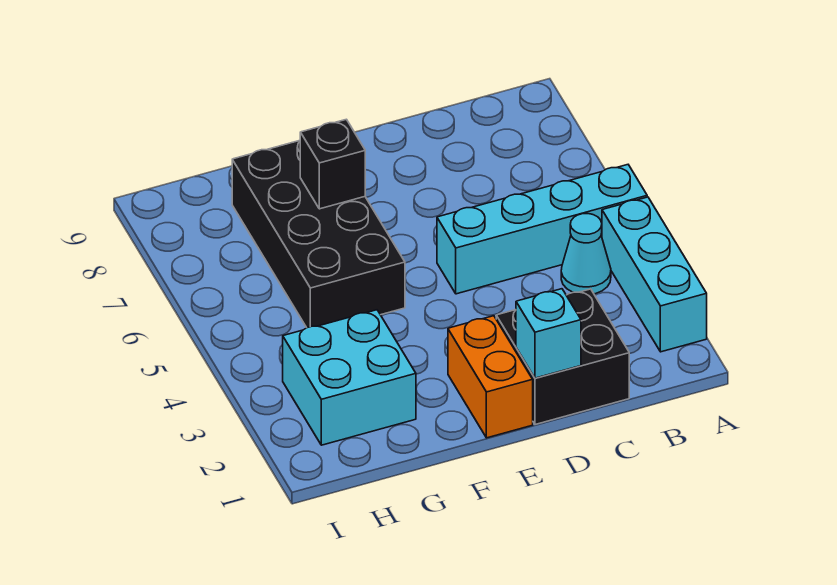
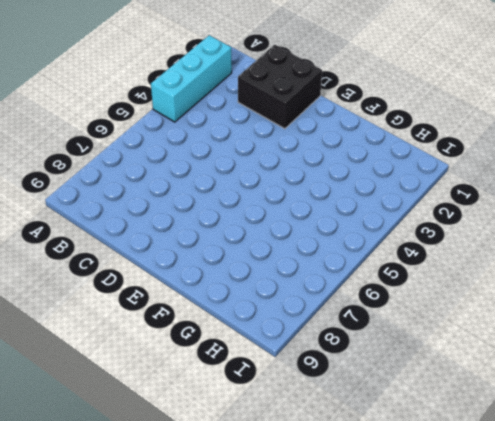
none -> cyan brick A5:D5 level 1
none -> cyan cone B4 level 1

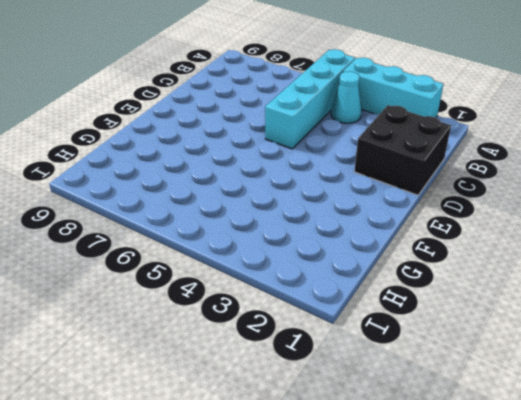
none -> orange brick E1:E2 level 1
none -> black brick F5:G8 level 1

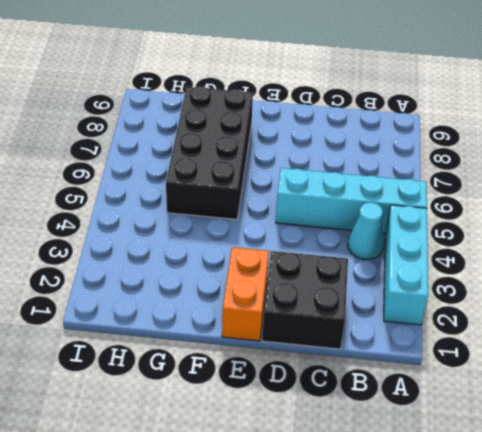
none -> cyan brick G2:H3 level 1
none -> cyan brick D1 level 2

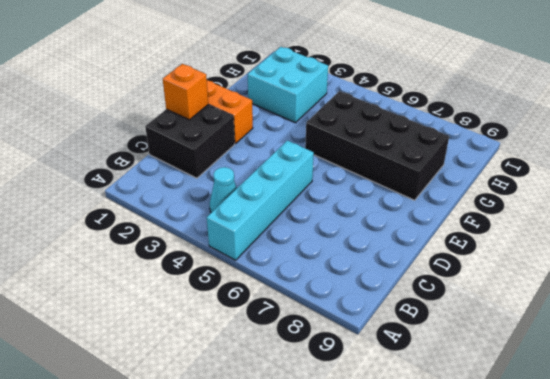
orange brick D1 level 2 -> cyan brick D1 level 2
none -> cyan brick A2:A4 level 1
none -> black brick F7 level 2

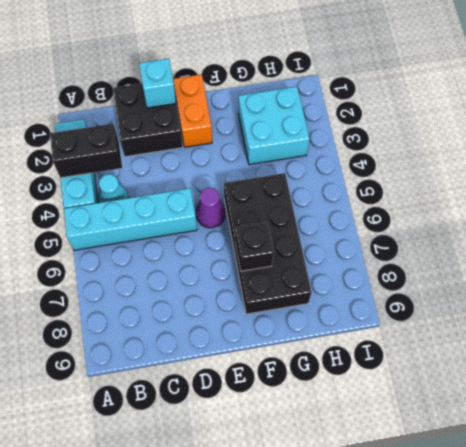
black brick A3:B3 level 2 -> none
purple cone E5 level 1 -> none

